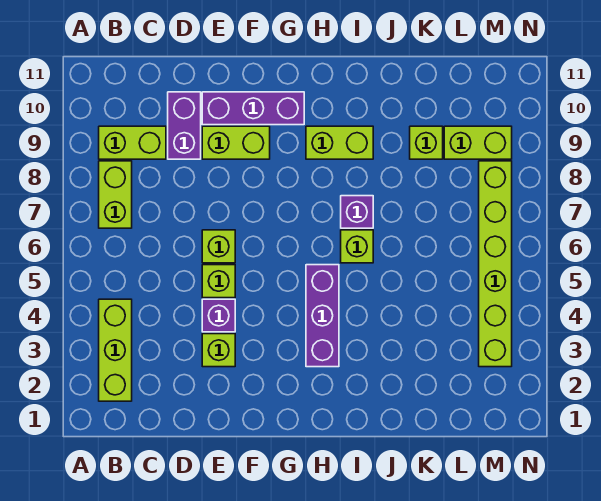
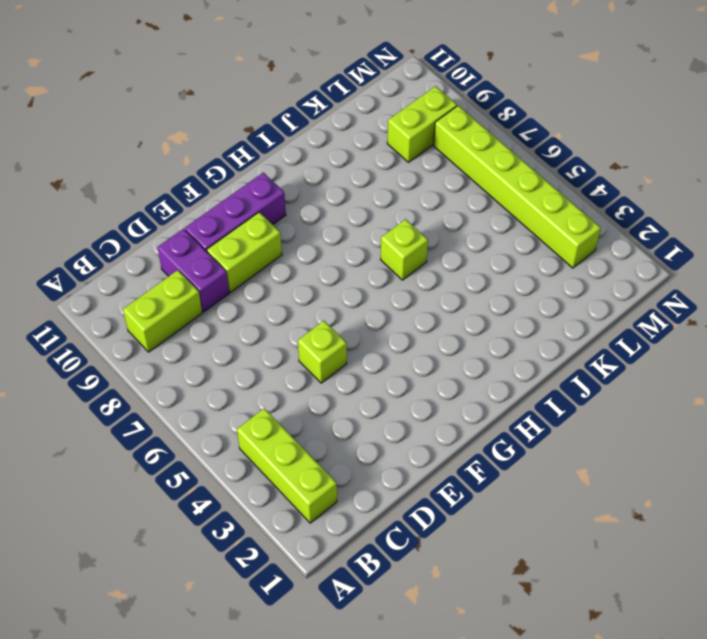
none -> lime brick B7:B8 level 1
none -> lime brick E3 level 1
none -> purple brick E4 level 1

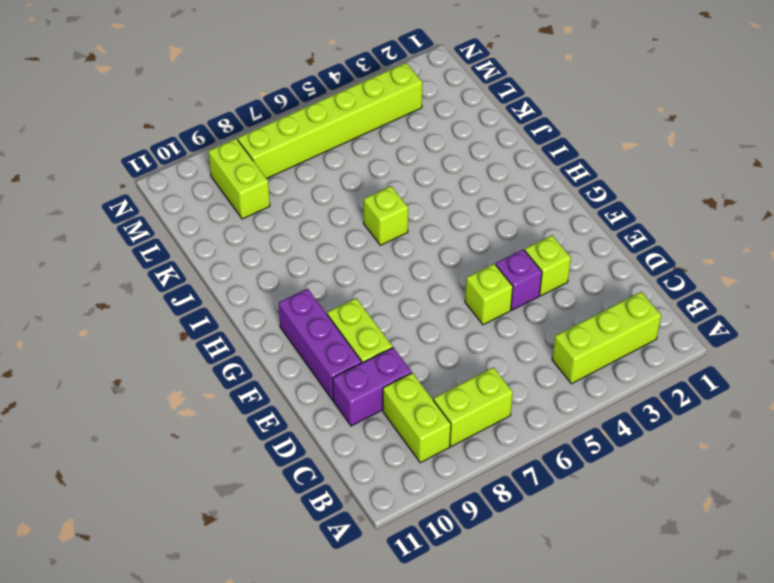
none -> lime brick E6 level 1
none -> purple brick H3:H5 level 1
none -> lime brick H9:I9 level 1

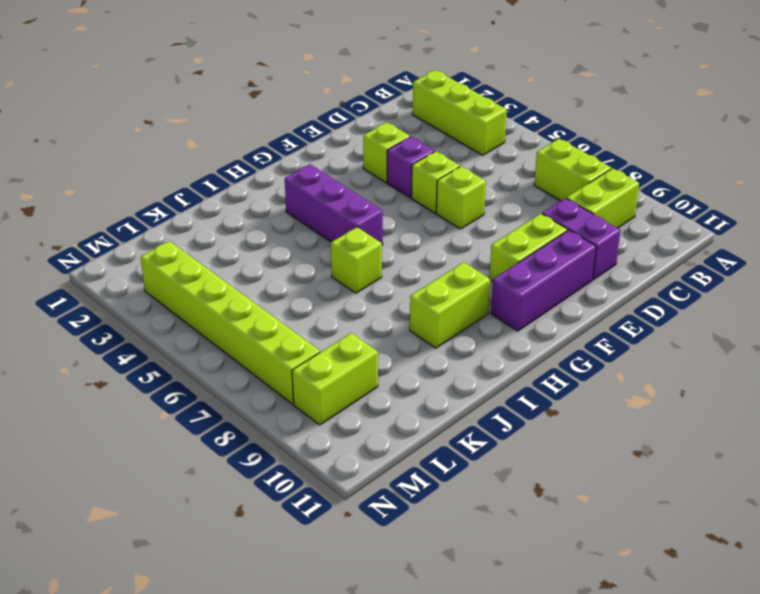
none -> purple brick I7 level 1
none -> lime brick K9 level 1

